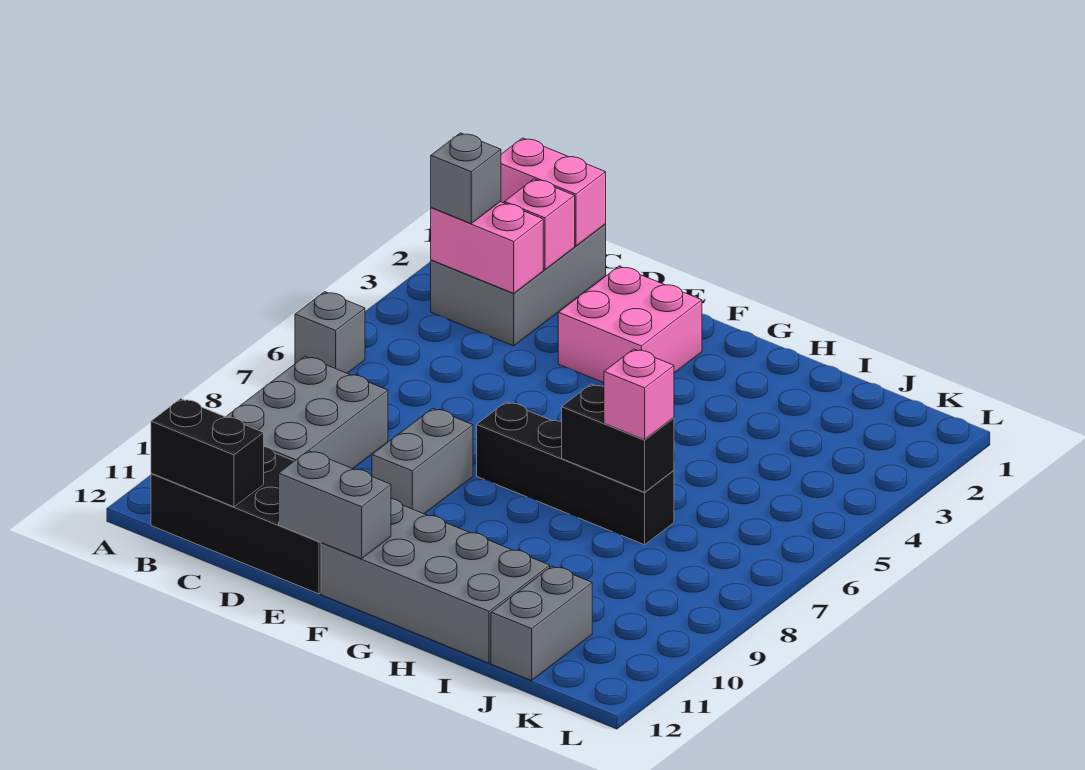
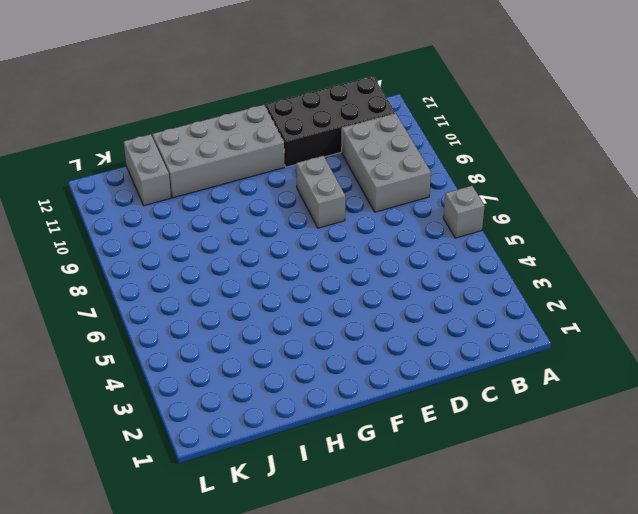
none -> grey brick B1:C3 level 1
none -> pink brick E2:F3 level 1
none -> black brick F7:I7 level 1

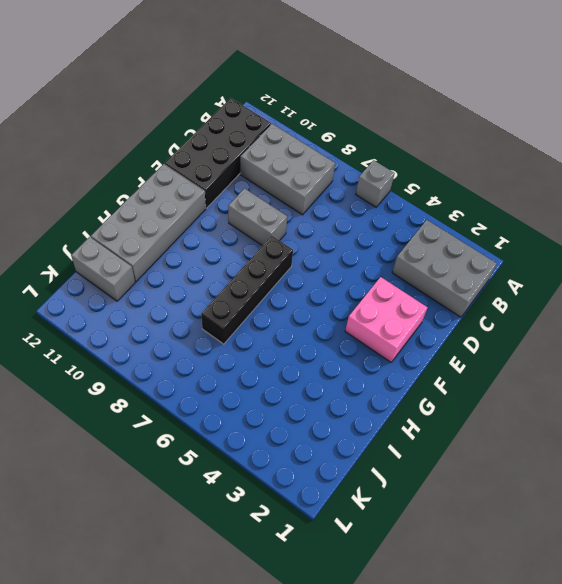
none -> pink brick B1:C1 level 2
none -> pink brick B3:C3 level 2
none -> black brick B12:C12 level 2

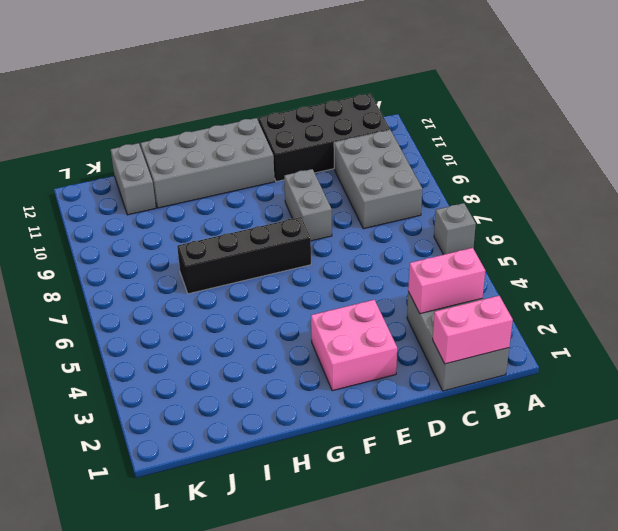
none -> black brick B12:C12 level 2
none -> pink brick C2 level 2
none -> grey brick E12:F12 level 2

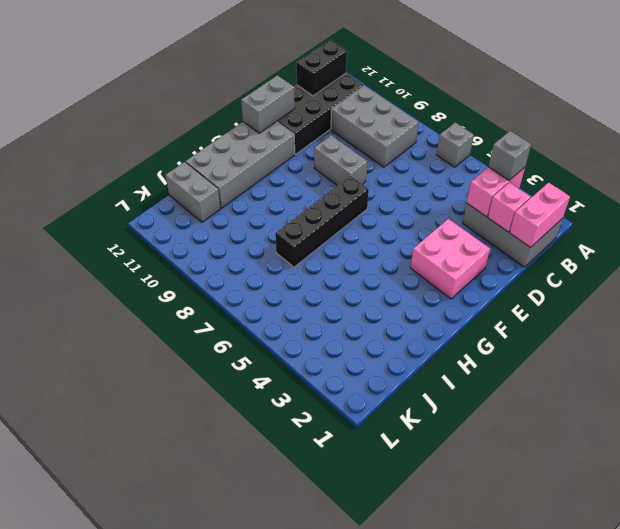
none -> black brick H7:I7 level 2
none -> pink brick I7 level 3

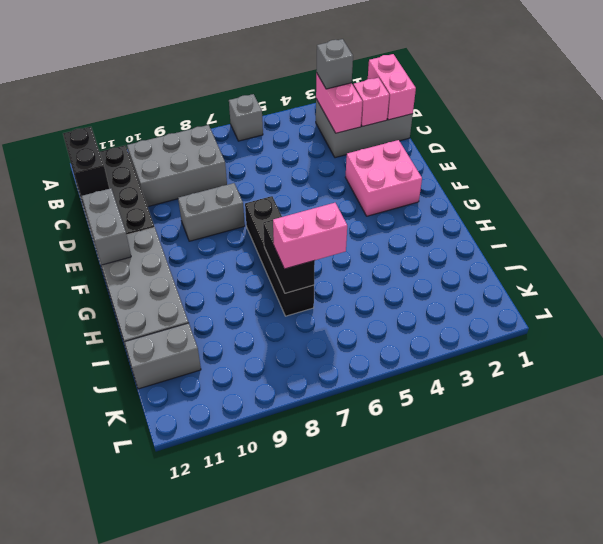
pink brick I6:I7 level 3 -> pink brick I7 level 3

